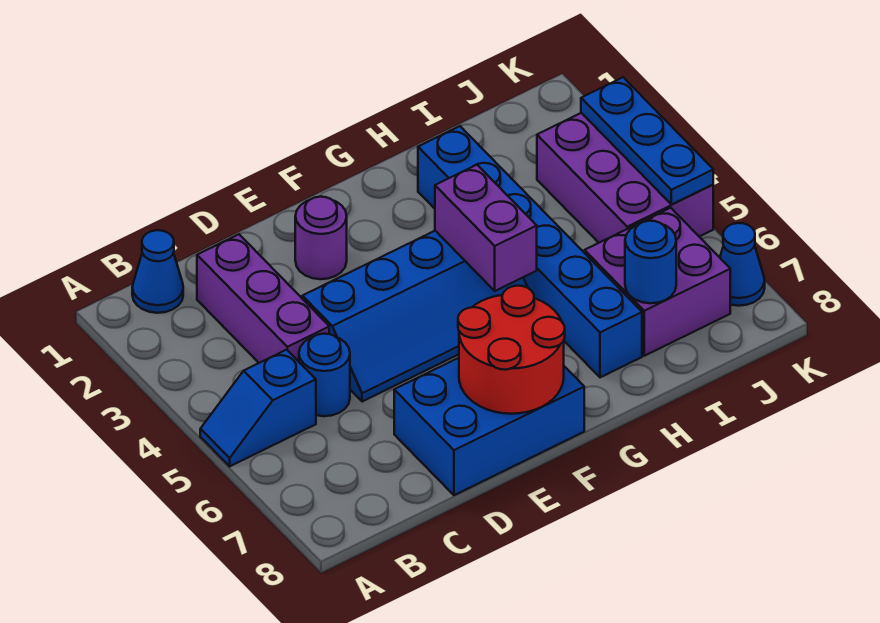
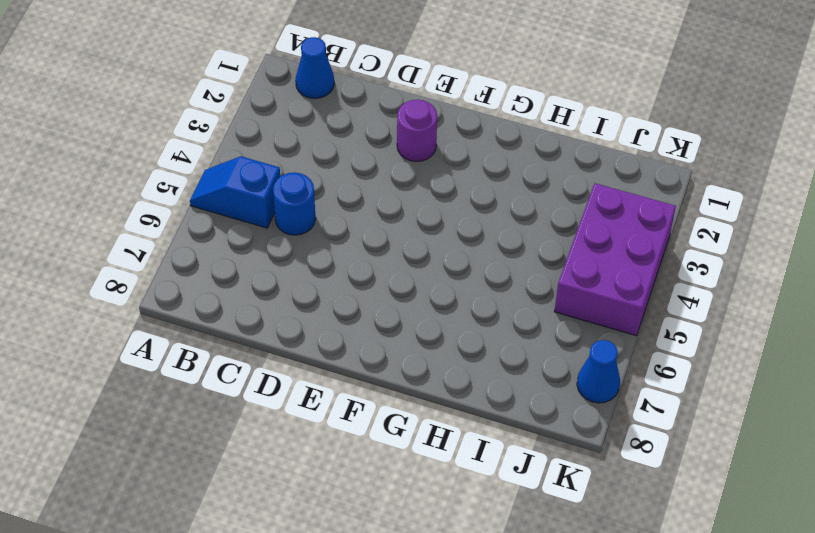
none -> purple brick C2:C4 level 1
none -> blue slope D4:G5 level 1 top 4
none -> blue brick D7:F8 level 1

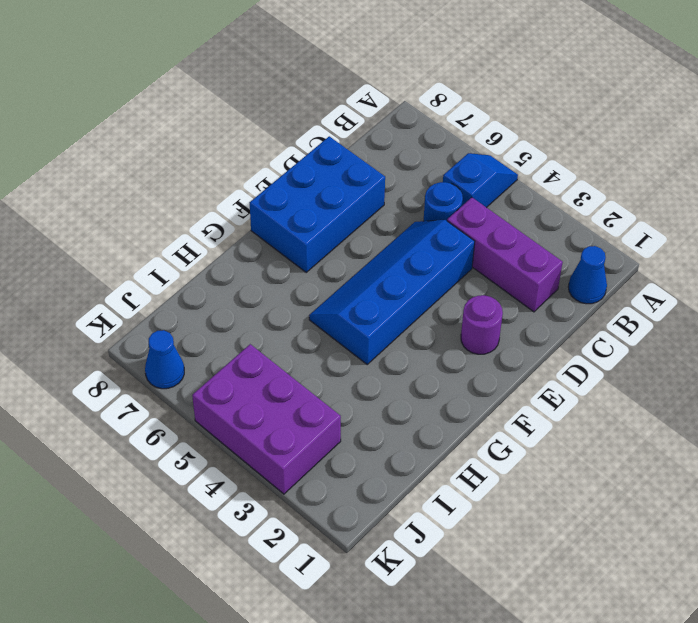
none -> blue brick H2:H7 level 1
none -> purple brick I6:J7 level 1
none -> red round brick E7:F8 level 2

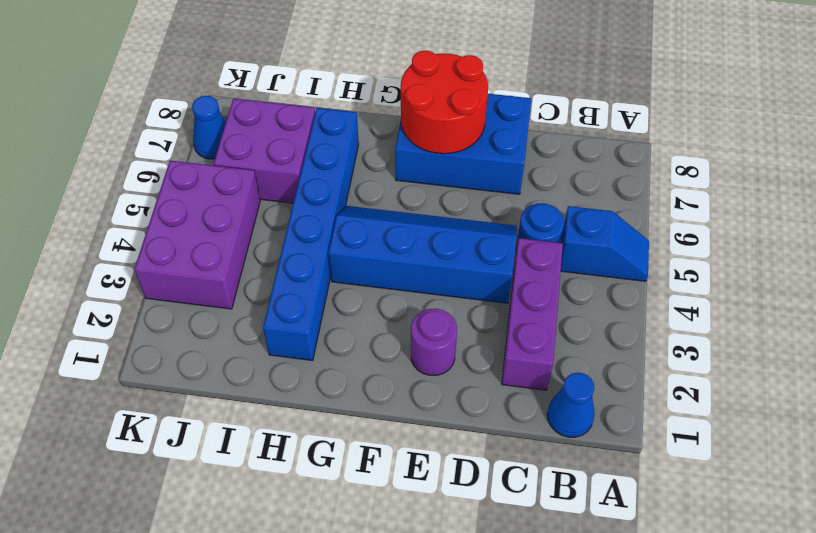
none -> purple brick G4:G5 level 2
none -> blue round brick I7 level 2
none -> blue plate K3:K5 level 2

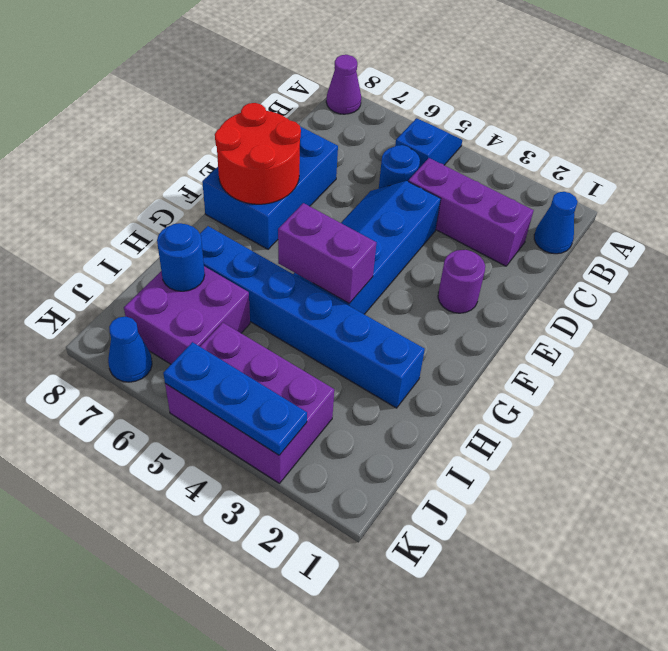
purple cone A8 level 1 -> none

